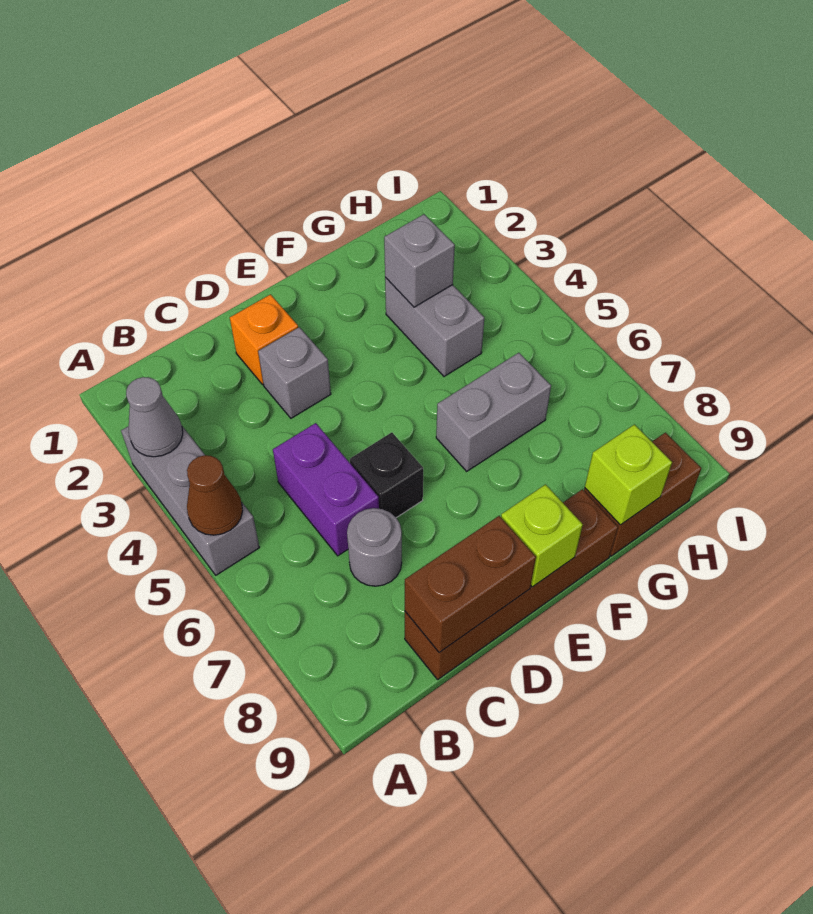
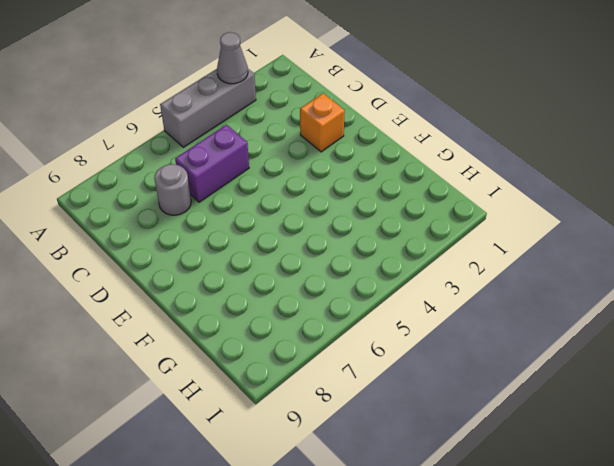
none -> brown brick C9:F9 level 1
none -> grey brick D3 level 1
none -> black brick D6 level 1

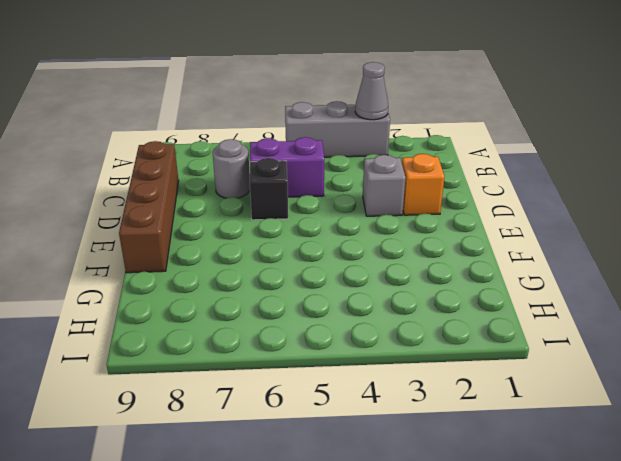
none -> grey brick F6:G6 level 1
none -> grey brick G3:G4 level 1
none -> brown brick G9:H9 level 1

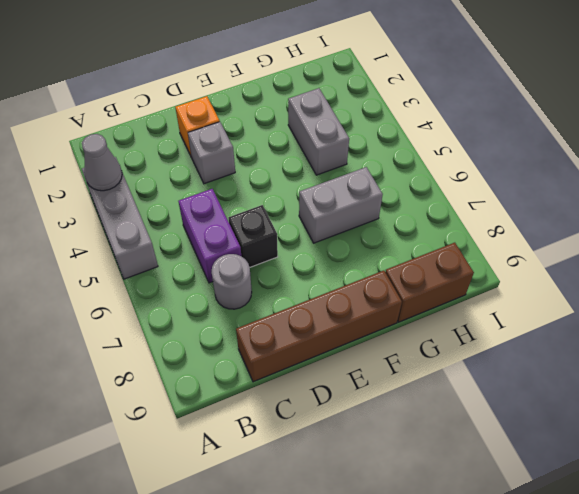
none -> brown cone A5 level 2
none -> brown brick C9:D9 level 2
none -> lime brick E9 level 2

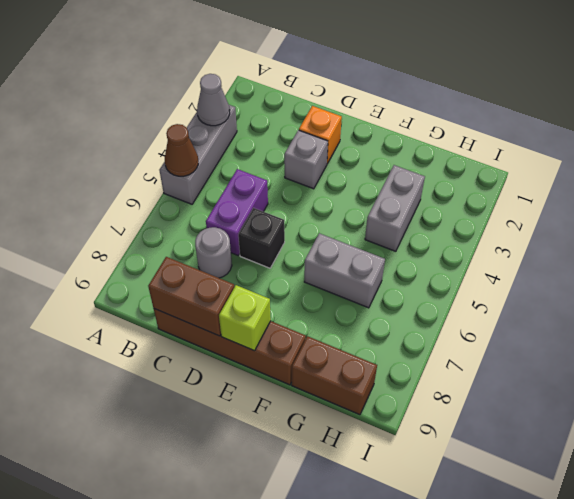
none -> grey brick G3 level 2
none -> lime brick G9 level 2

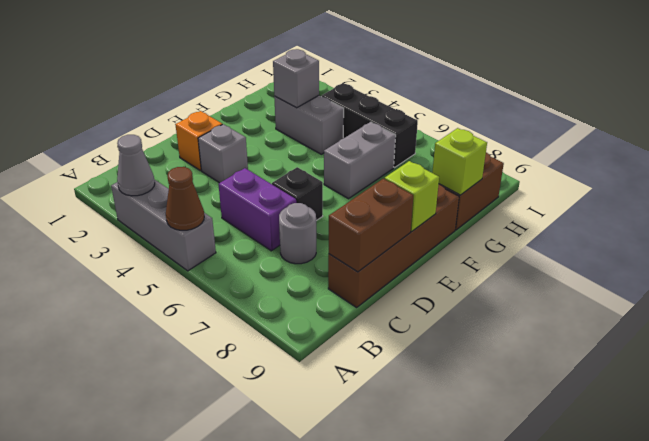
black brick H4:H6 level 1 -> none

